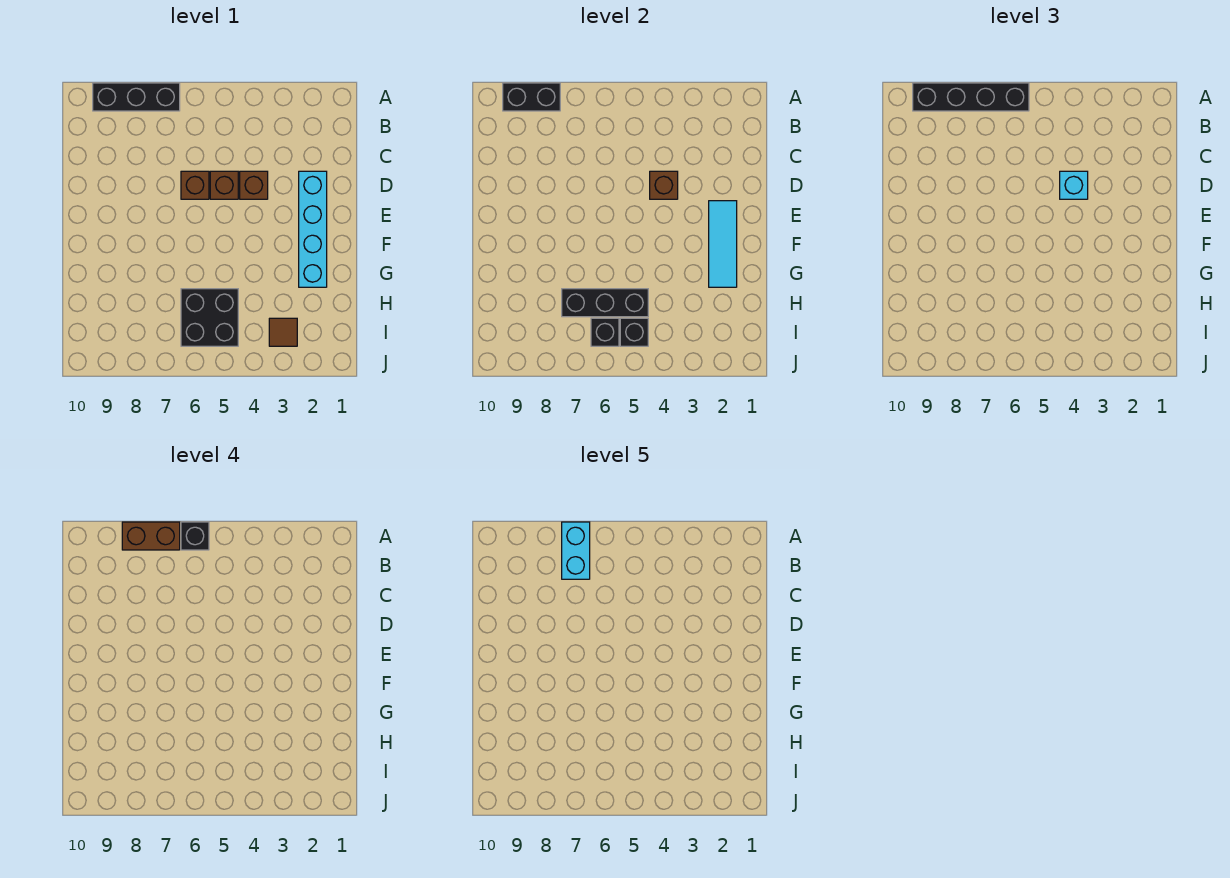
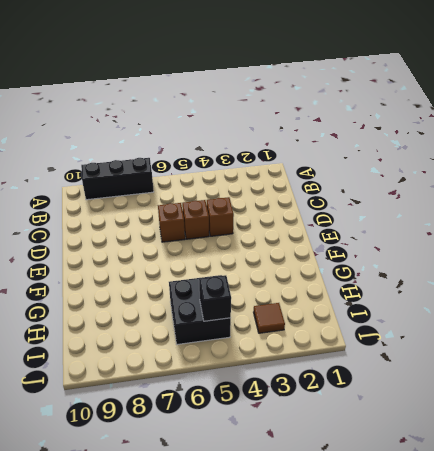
none -> cyan brick D2:G2 level 1
none -> black brick A8:A9 level 2
none -> brown brick D4 level 2

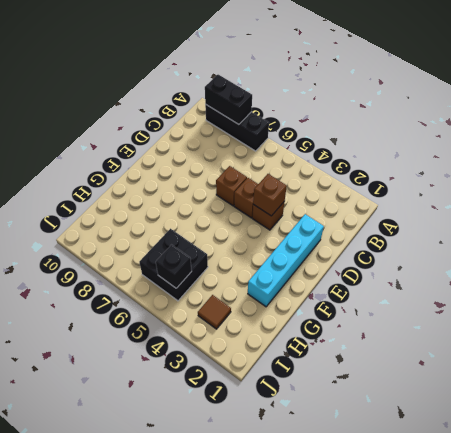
none -> cyan tile E2:G2 level 2
none -> black brick H5:H7 level 2
none -> black brick I6 level 2

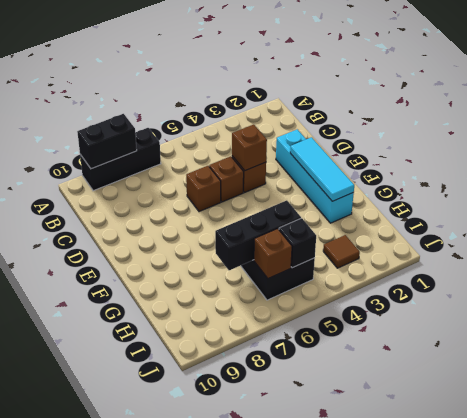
brown brick I6 level 2 -> black brick I6 level 2
none -> black brick A6:A9 level 3
none -> cyan brick D4 level 3
none -> black brick A6 level 4

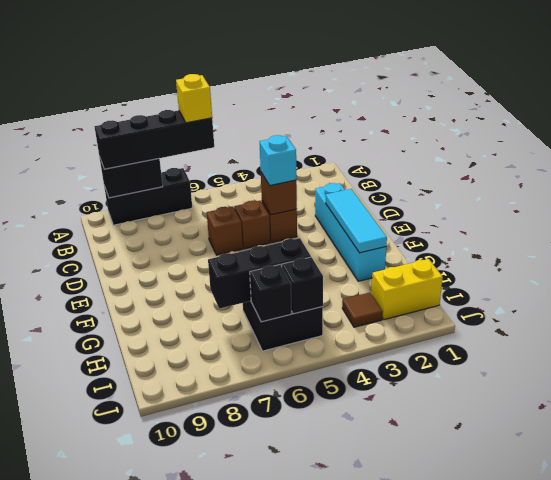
yellow brick A6 level 4 -> black brick A6 level 4
yellow brick I1:I2 level 1 -> none
none -> brown brick A7:A8 level 4
none -> cyan brick A7:B7 level 5

